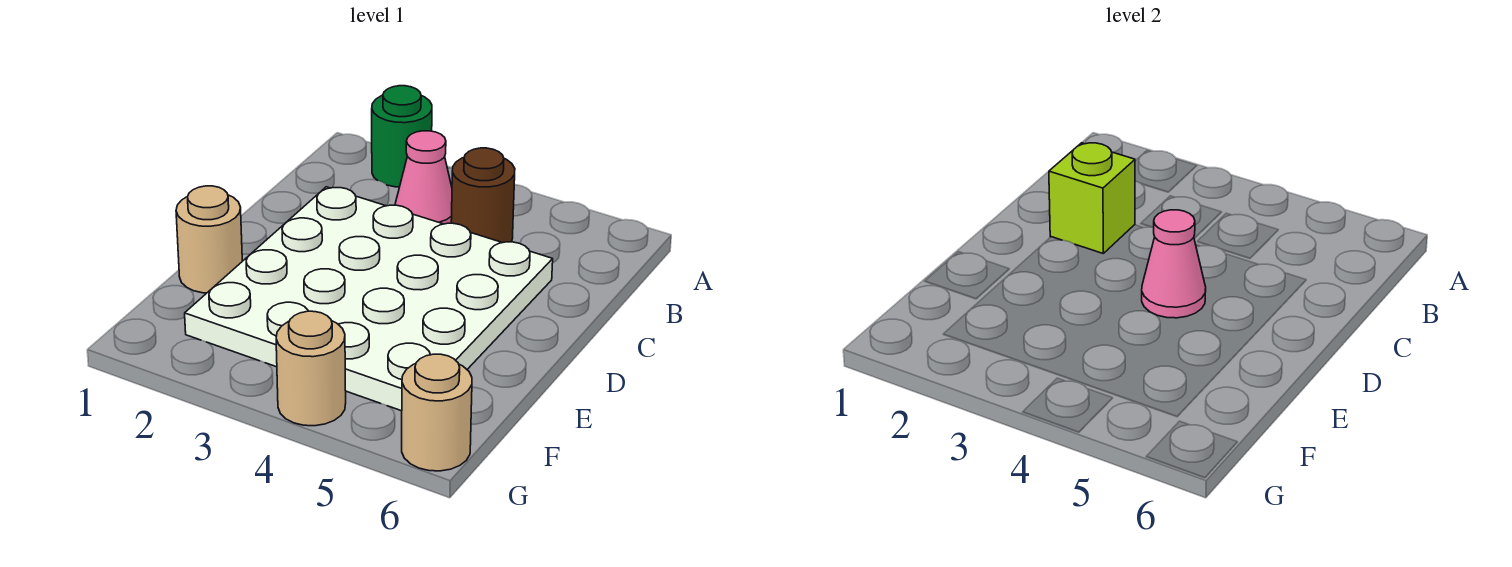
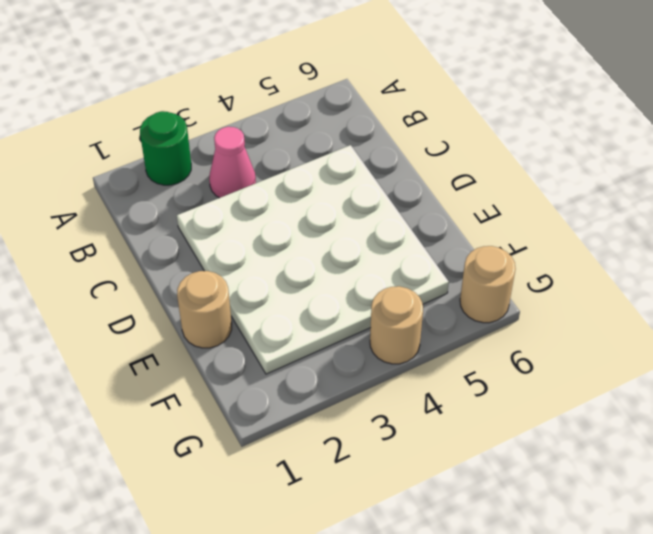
none -> brown round brick B4 level 1
none -> lime brick C2 level 2

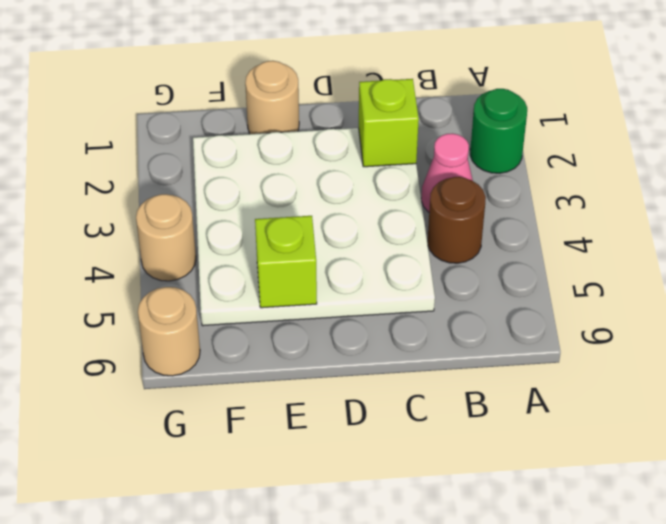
lime brick E5 level 2 -> none
none -> pink cone D4 level 2

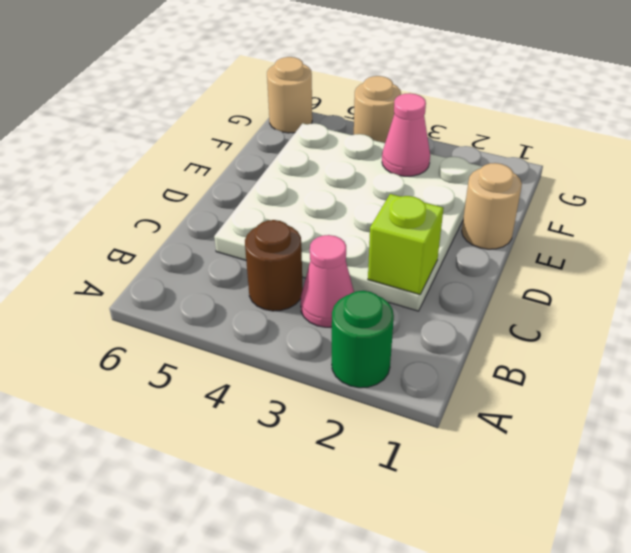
pink cone F3 level 2 -> pink cone D4 level 2

